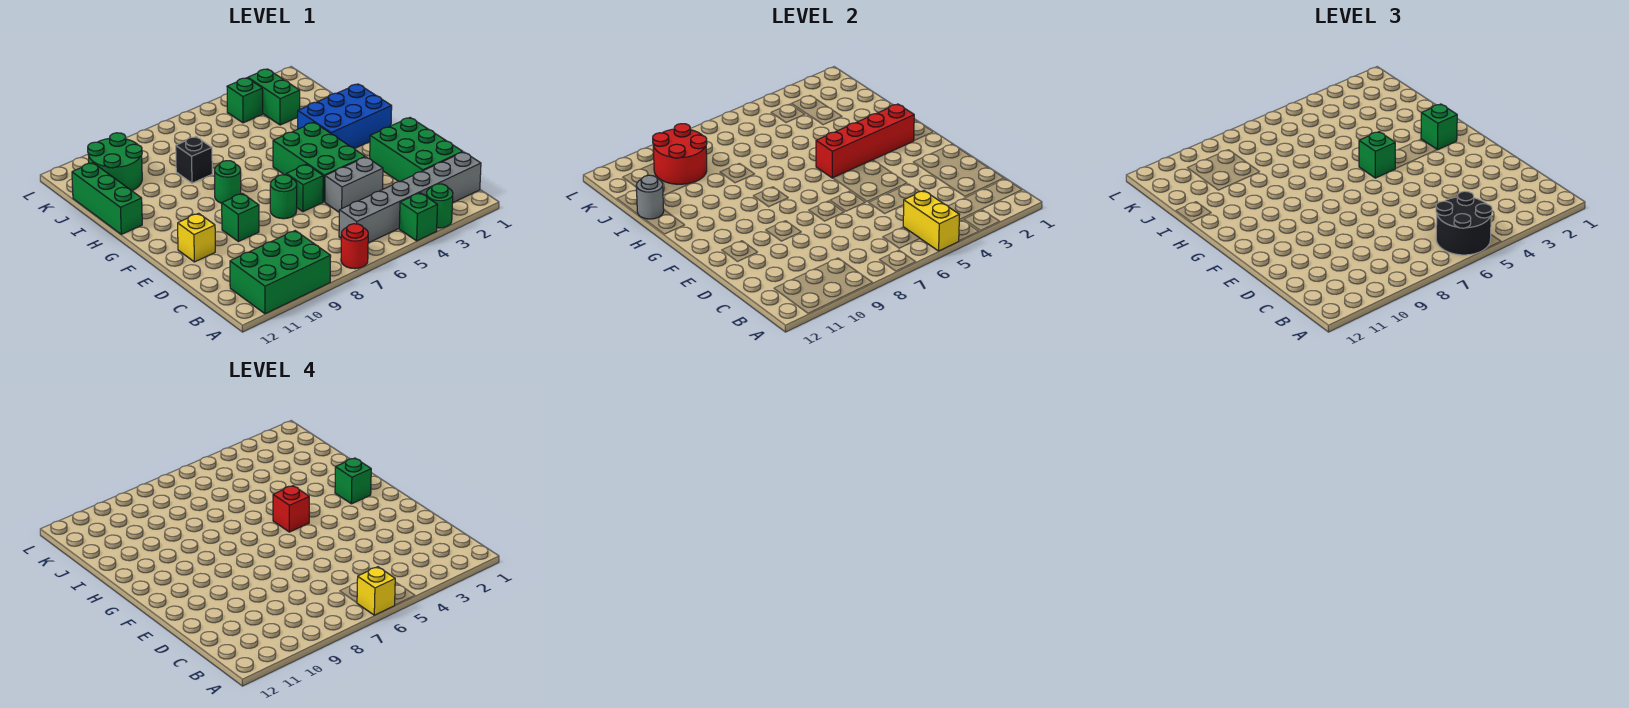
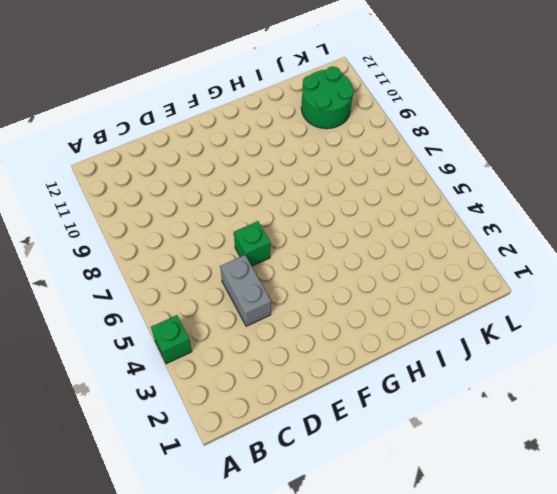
none -> green round brick A3 level 1
none -> red round brick A7 level 1
none -> green brick A9:B11 level 1

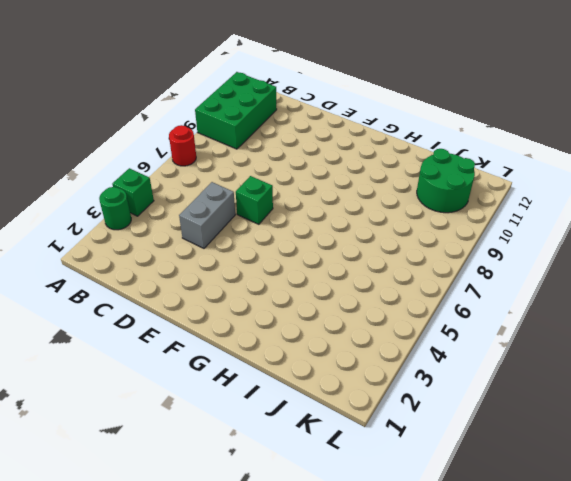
none -> grey brick B1:B6 level 1
none -> green brick C1:E2 level 1
none -> green brick E4:G5 level 1

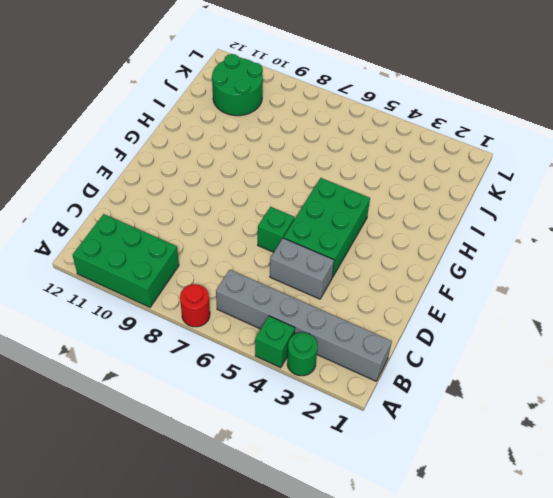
none -> green brick C1:E2 level 1
none -> green round brick E7 level 1
none -> green brick E9 level 1

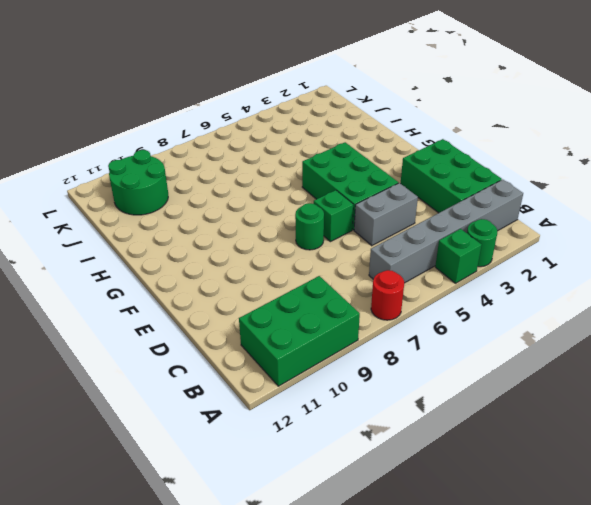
none -> green brick E9 level 1
none -> yellow brick E11 level 1
none -> blue brick G1:H3 level 1

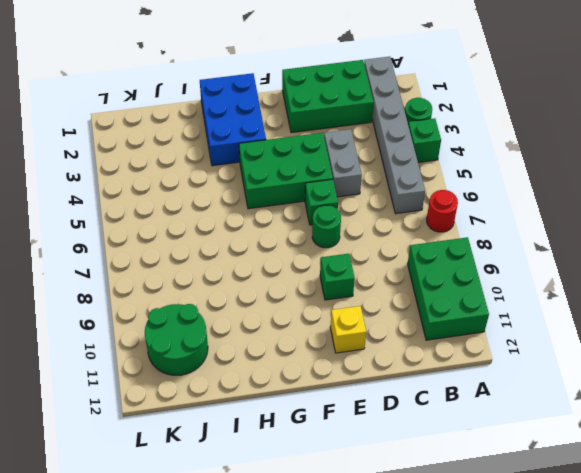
none -> green round brick G8 level 1
none -> green brick H12:J12 level 1
none -> black brick I8 level 1

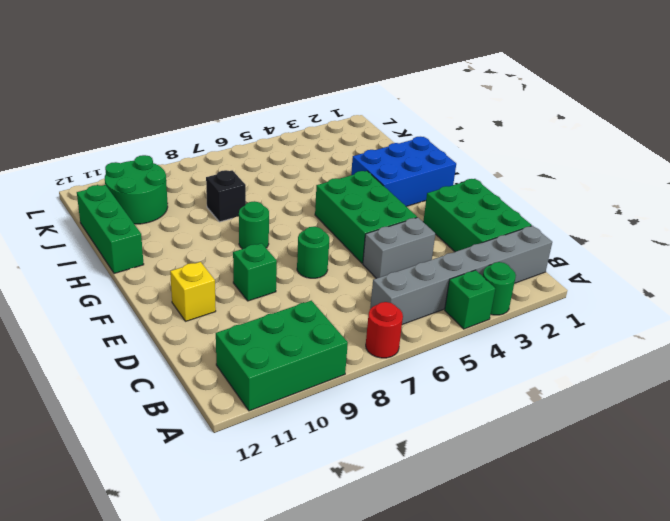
none -> green brick E6 level 1
none -> green brick J3:K3 level 1
none -> green brick K4 level 1

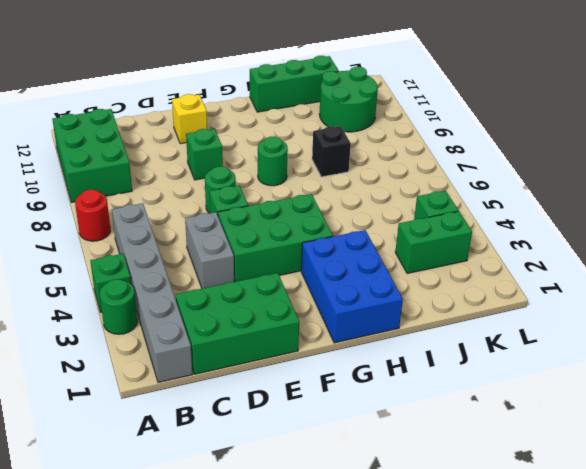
none -> yellow brick A5:B5 level 2
none -> red brick G2:G5 level 2
none -> grey round brick I12 level 2

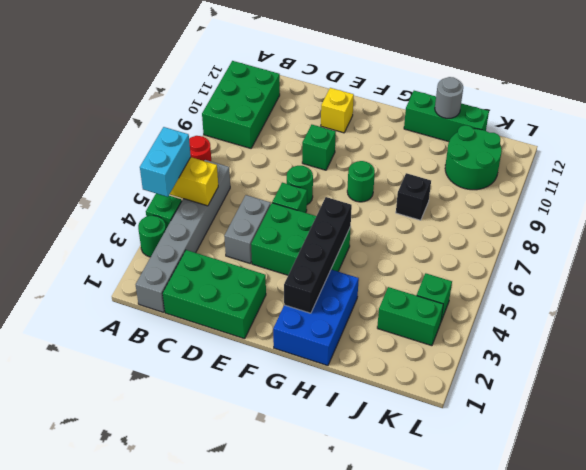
cyan brick A4:A5 level 3 -> black round brick A5:B6 level 3
black brick G2:G5 level 2 -> red brick G2:G5 level 2
none -> red round brick J9:K10 level 2
none -> green brick G2 level 3
none -> green brick G5 level 3

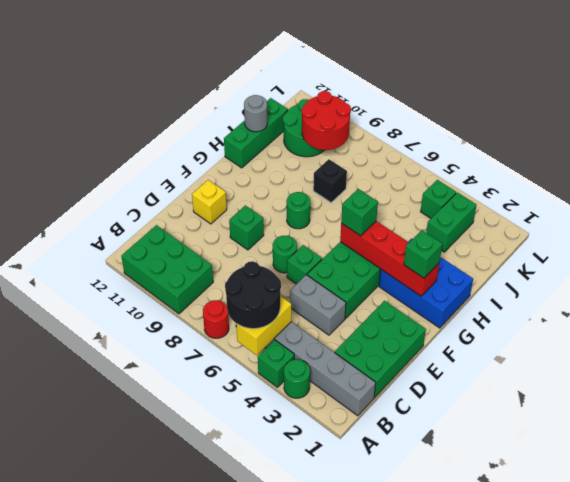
none -> yellow brick A6 level 4
none -> green brick G2 level 4
none -> red brick G5 level 4

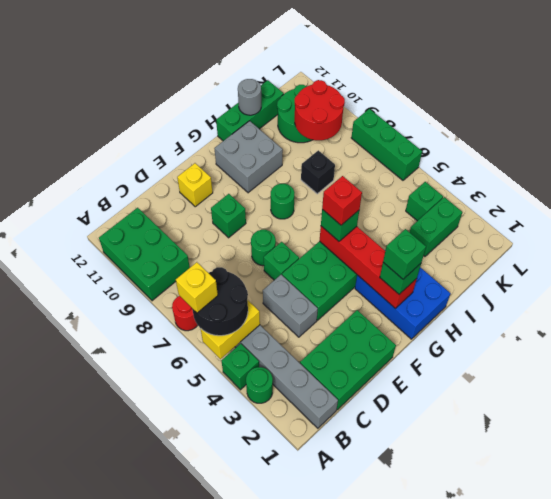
grey brick G10:H11 level 1 -> none
green brick L6:L8 level 1 -> none

